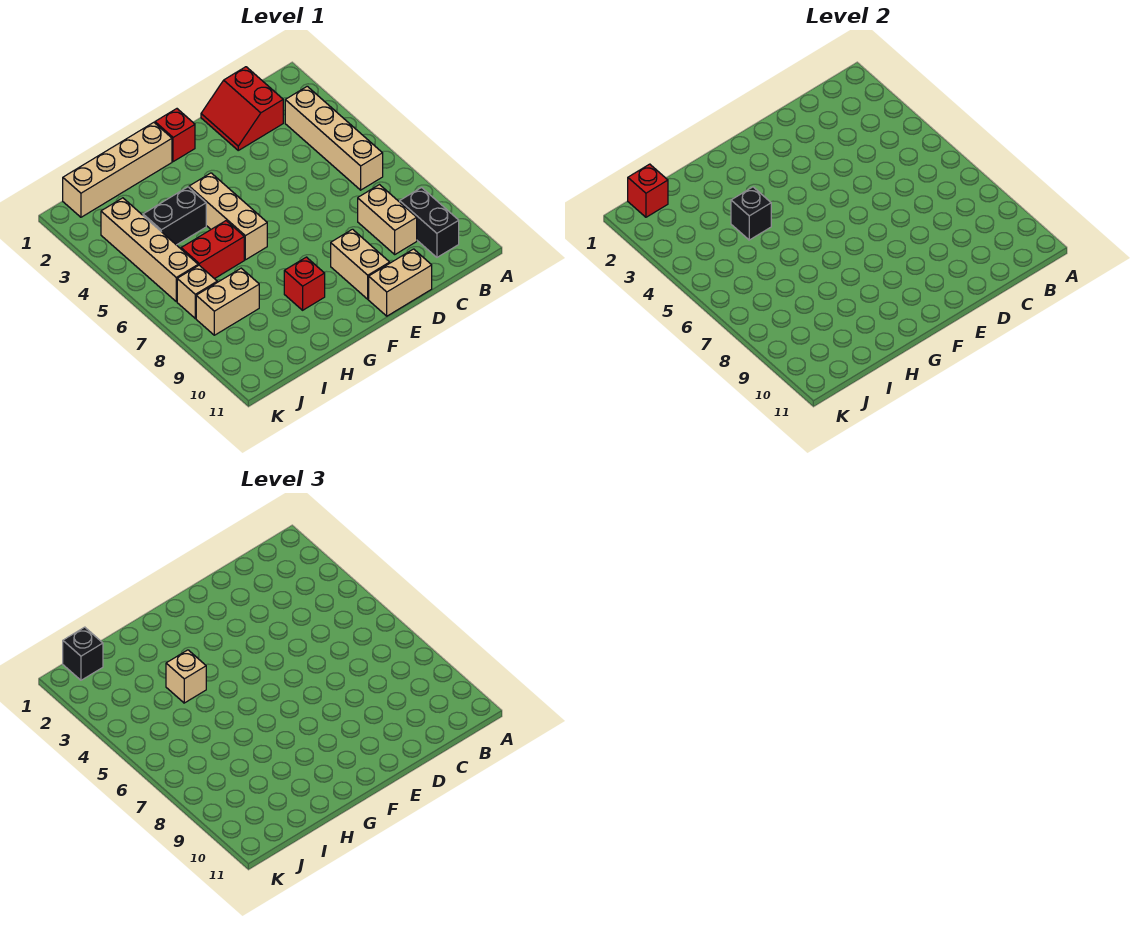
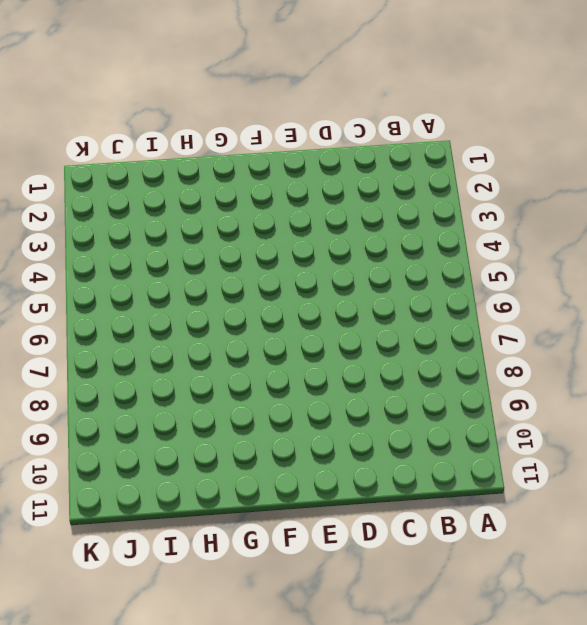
none -> tan brick B3:B6 level 1
none -> black brick B9:B10 level 1
none -> red slope C1:D2 level 1 top C

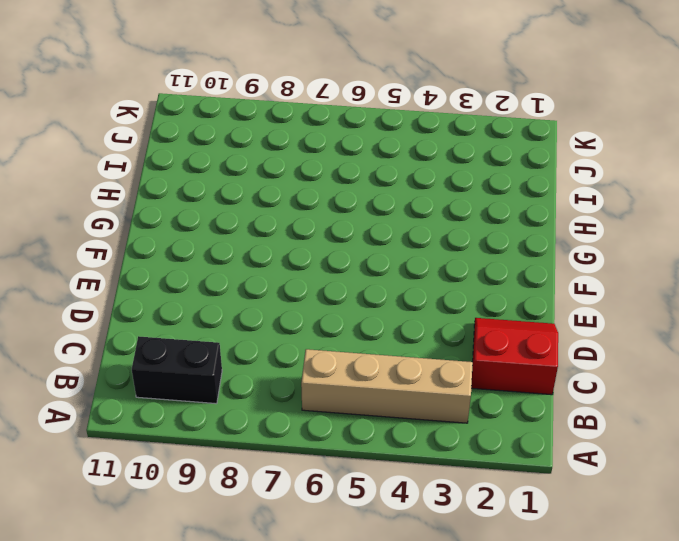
none -> tan brick C8:C9 level 1
none -> tan brick D11:E11 level 1
none -> tan brick E9:E10 level 1

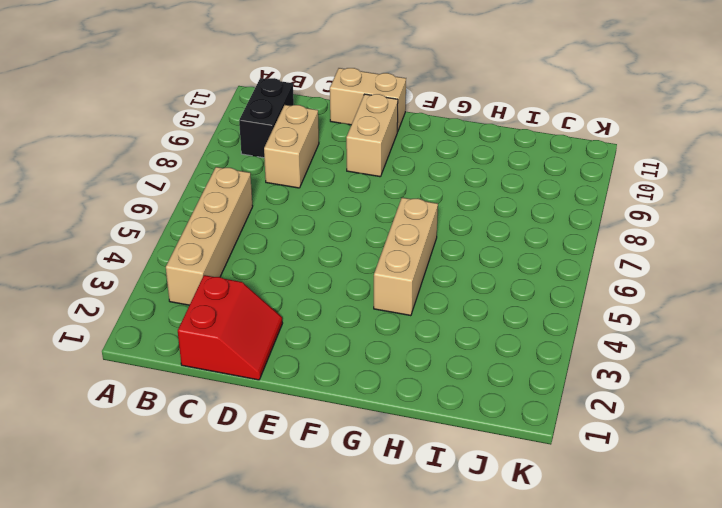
none -> red brick F1 level 1
none -> tan brick G1:J1 level 1
none -> red brick G9 level 1

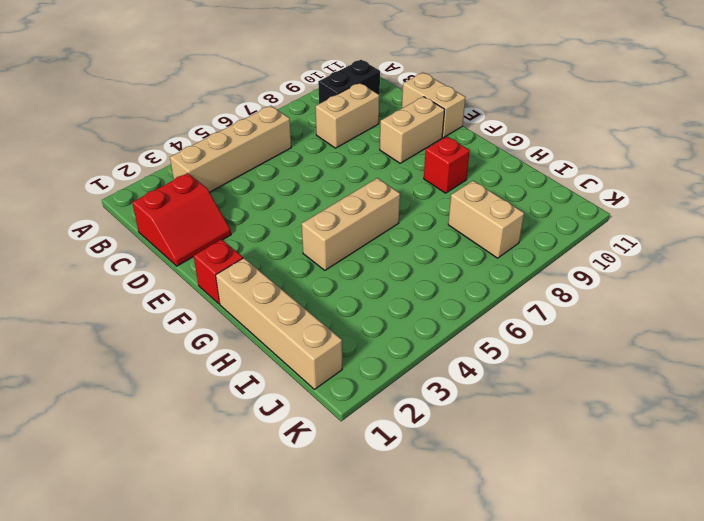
none -> black brick H4:I4 level 1
none -> red brick H6:I6 level 1
none -> tan brick J3:J6 level 1

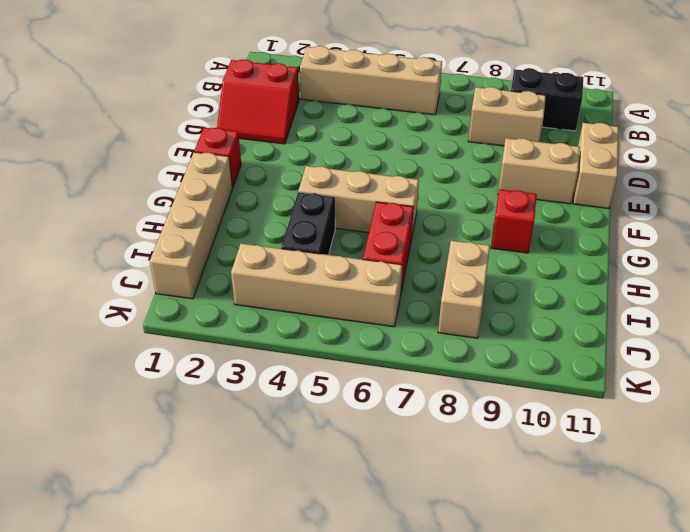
none -> tan brick J7 level 1
none -> black brick H4 level 2
none -> red brick J1 level 2

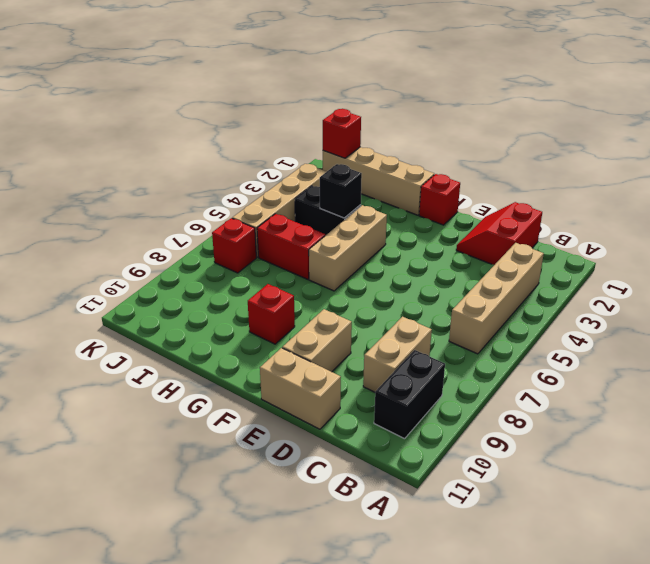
red brick J7 level 1 -> tan brick J7 level 1
none -> tan brick I8:J8 level 1
none -> tan brick H4 level 3
none -> black brick J1 level 3

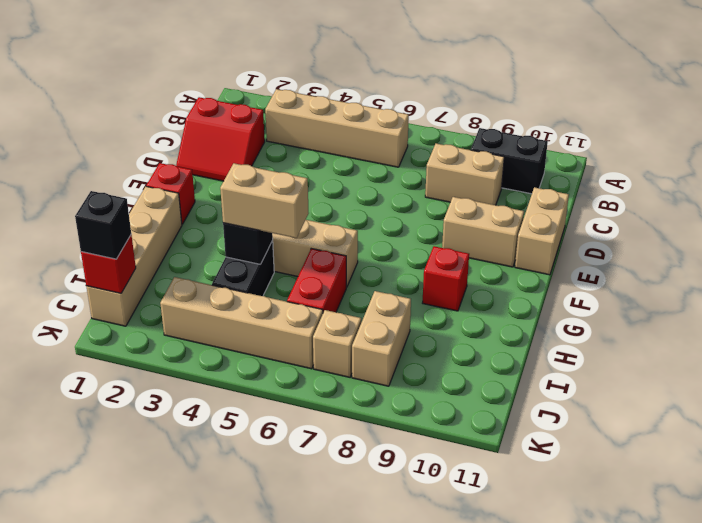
tan brick H4:H5 level 3 -> tan brick H4 level 3

